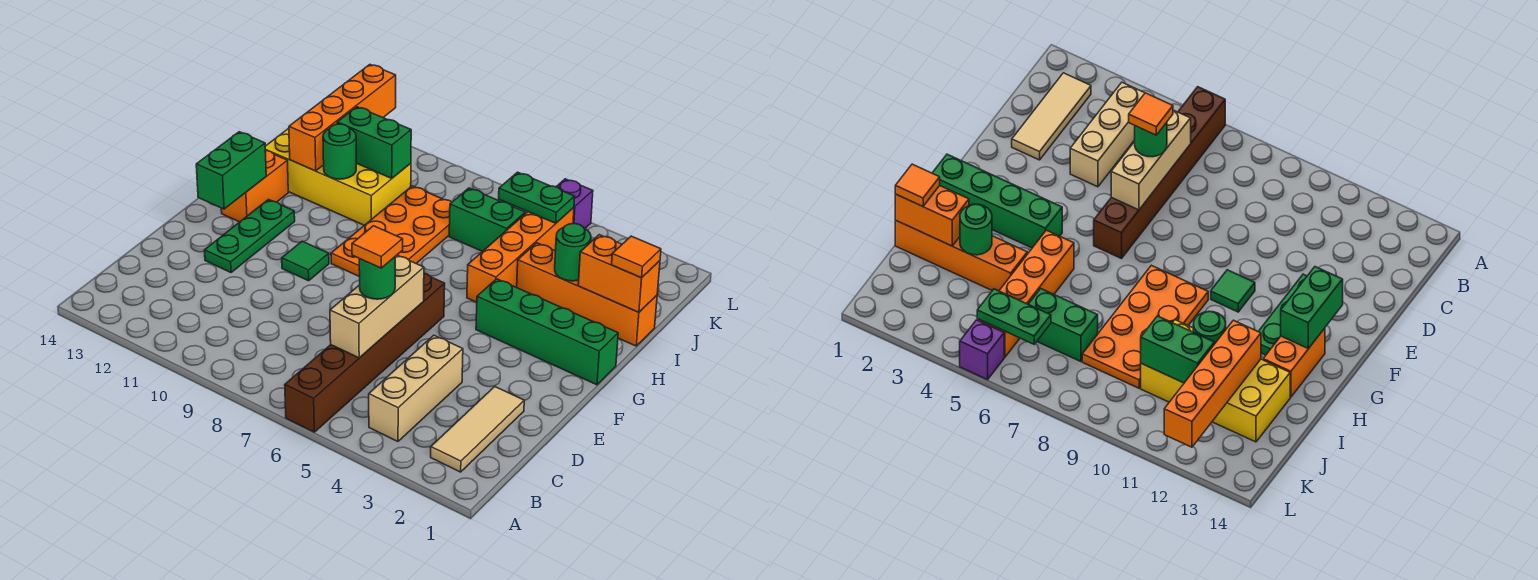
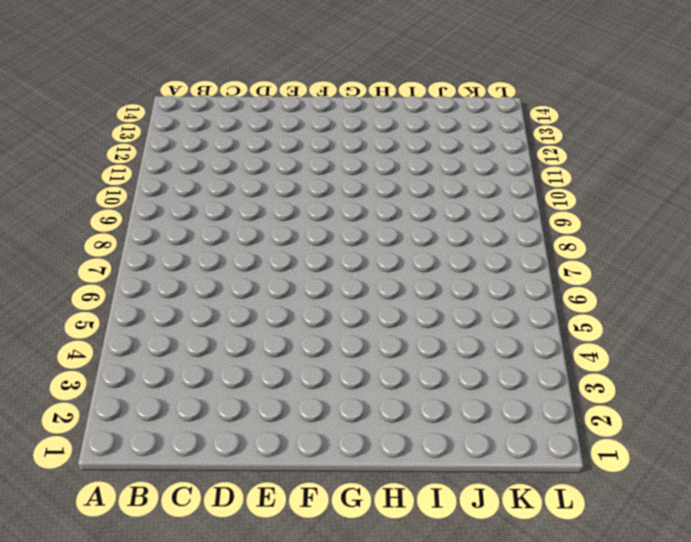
none -> brown brick A6:F6 level 1
none -> tan tile B2:D2 level 1
none -> tan brick B4:D4 level 1

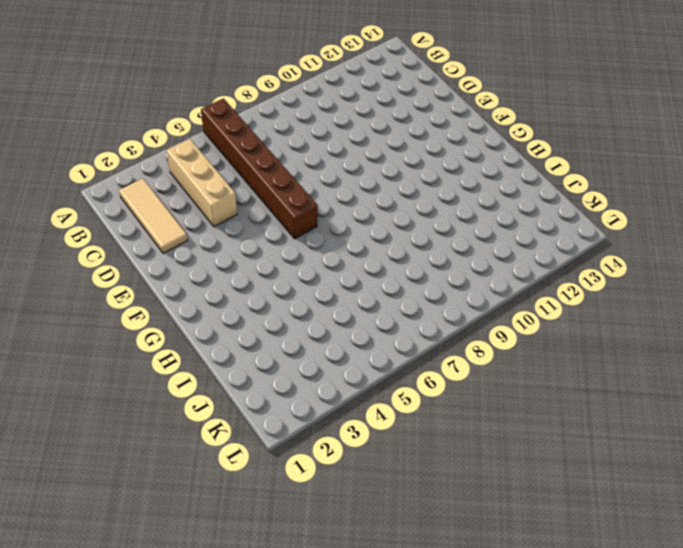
none -> green plate E12:G12 level 1
none -> green tile F10 level 1
none -> green brick G1:G4 level 1

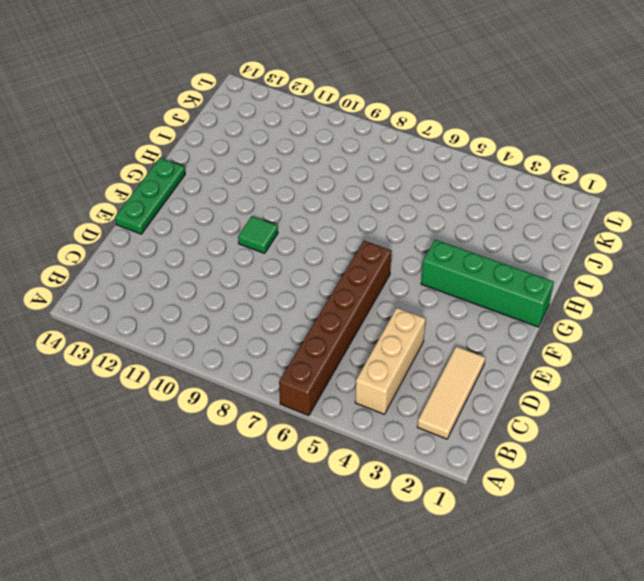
green plate E14:G14 level 1 -> green plate E12:G12 level 1
none -> orange plate G8:J9 level 1
none -> orange brick G13:H13 level 1
none -> orange brick H5:K5 level 1

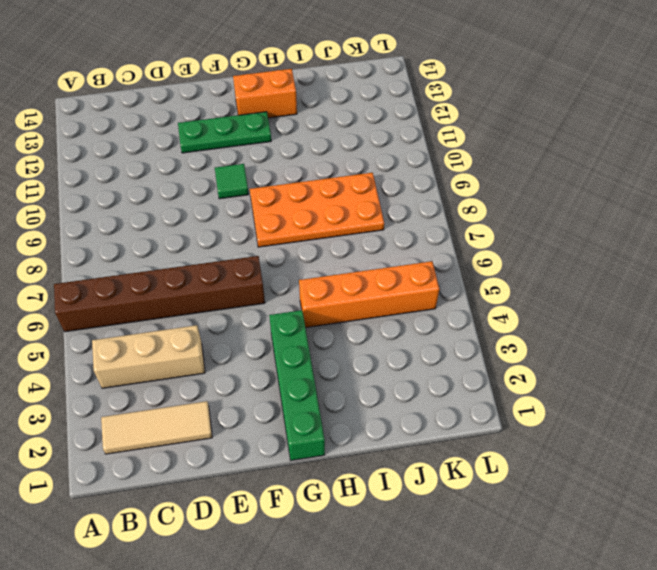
none -> orange brick I1:I4 level 1
none -> yellow brick I10:J13 level 1
none -> green brick J6:J7 level 1

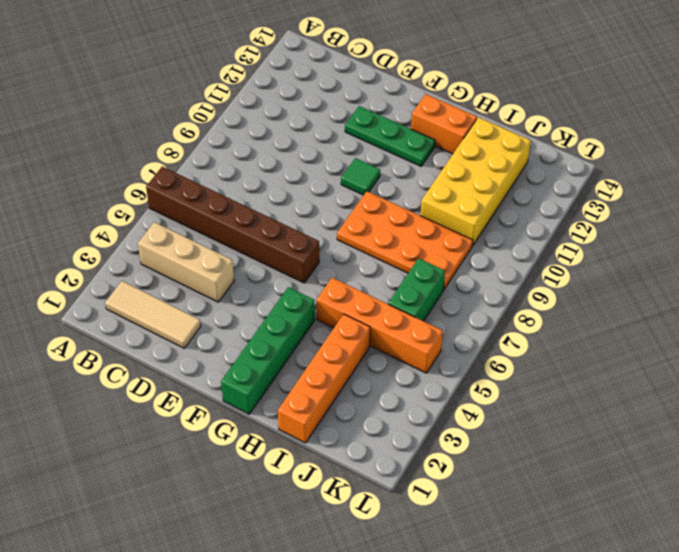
none -> purple brick L5 level 1
none -> tan brick C6:E6 level 2
none -> green brick F13:G13 level 2

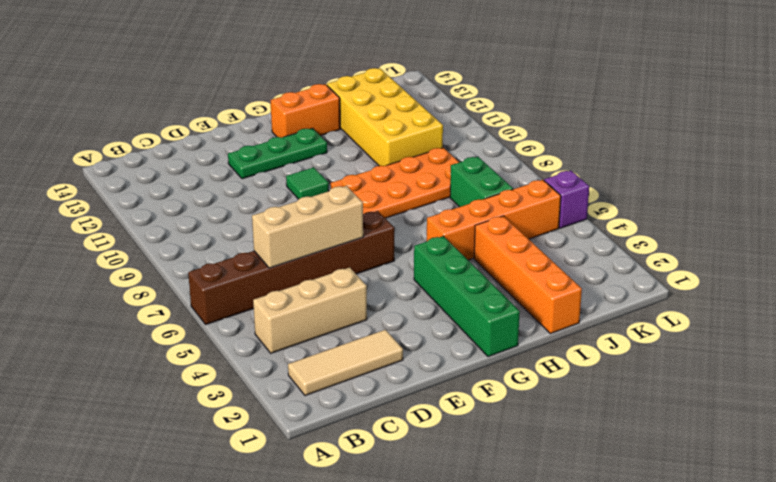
none -> green brick F13:G13 level 2
none -> orange brick I1:I2 level 2
none -> green round brick I3 level 2

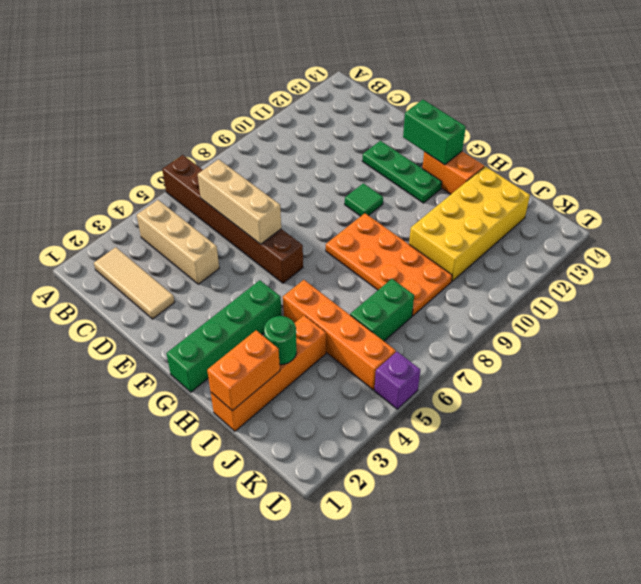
none -> green round brick I11 level 2
none -> orange brick I12:L12 level 2
none -> green brick J10:J11 level 2

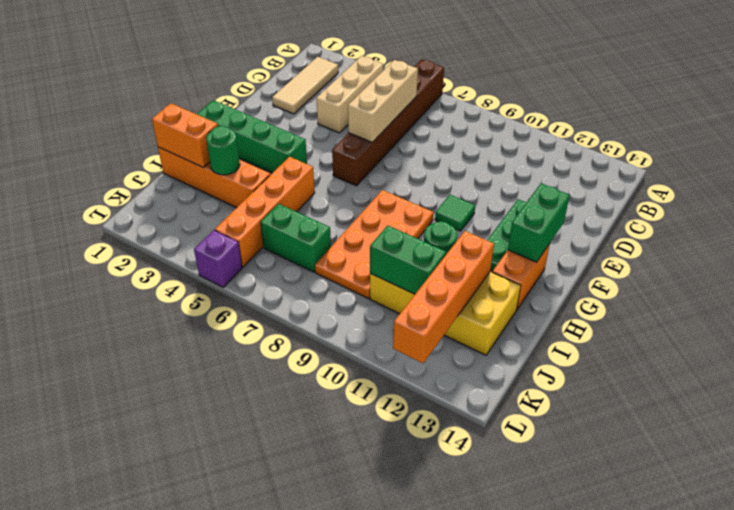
none -> green plate K5:K6 level 2
none -> green round brick D6 level 3
none -> orange tile I1 level 3

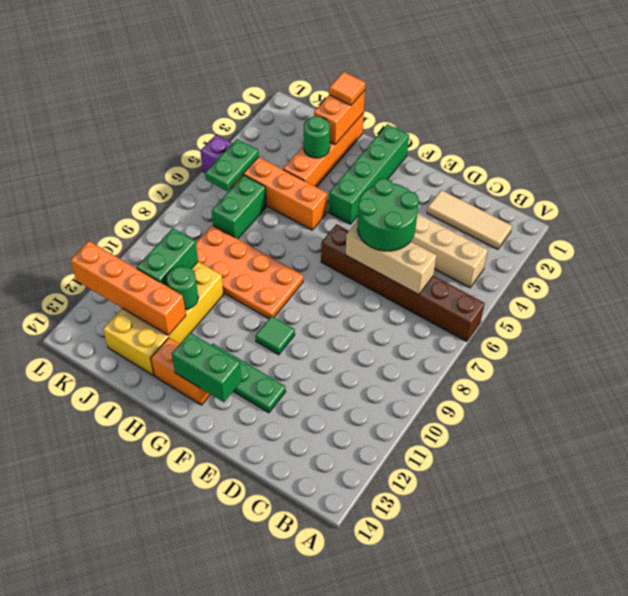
green round brick D5:E6 level 3 -> green round brick D6 level 3
none -> orange tile D6 level 4

